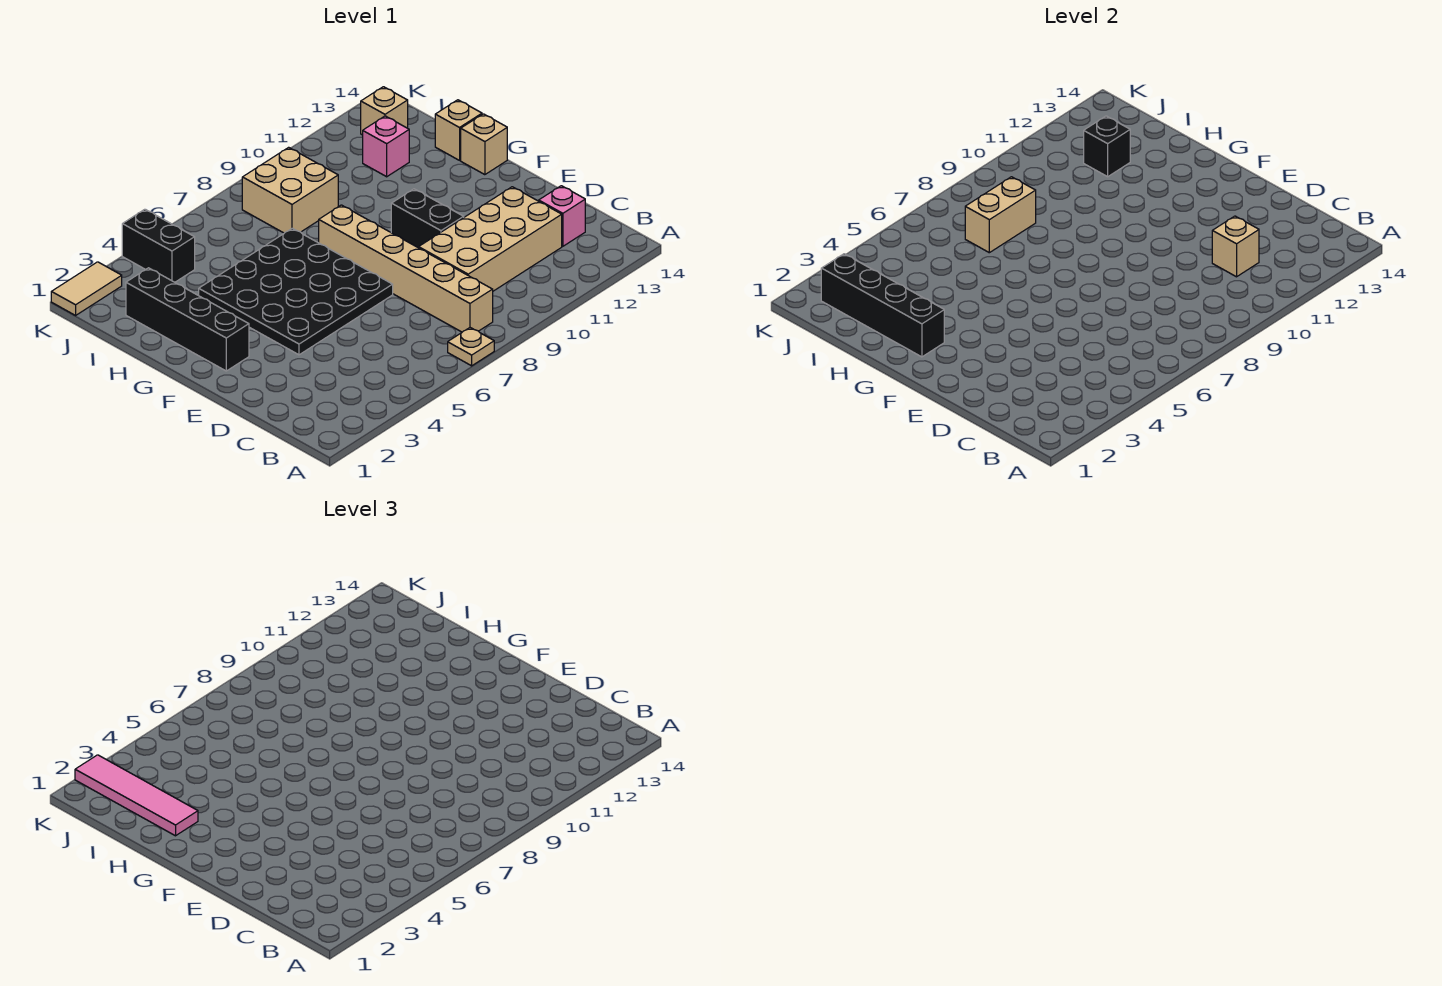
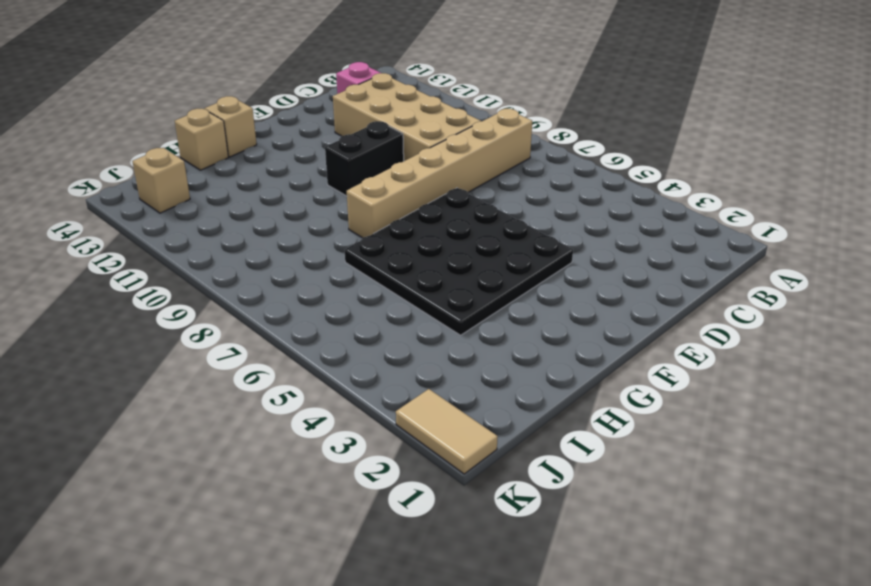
none -> tan plate A7 level 1
none -> black brick F2:I2 level 1
none -> tan brick I8:J9 level 1

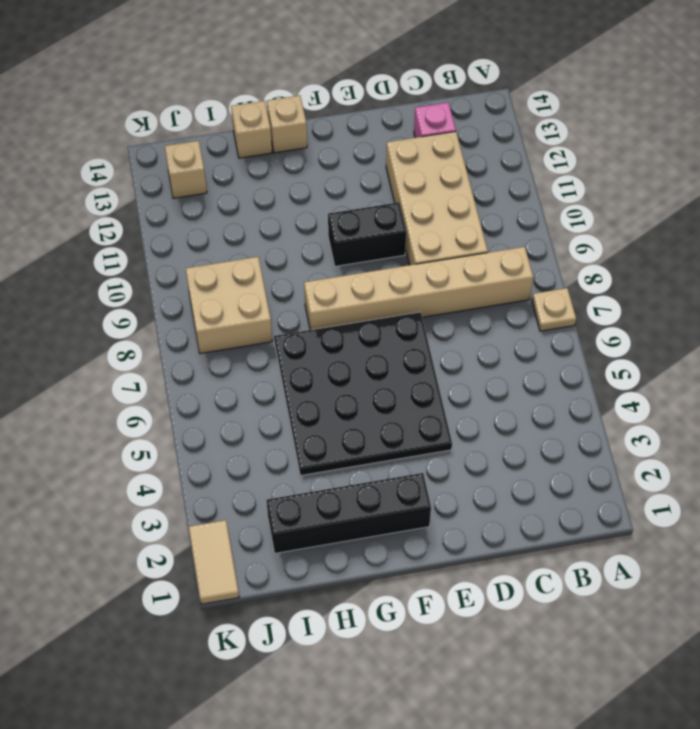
none -> pink brick I12 level 1
none -> black brick J4:K4 level 1
none -> tan brick C11 level 2

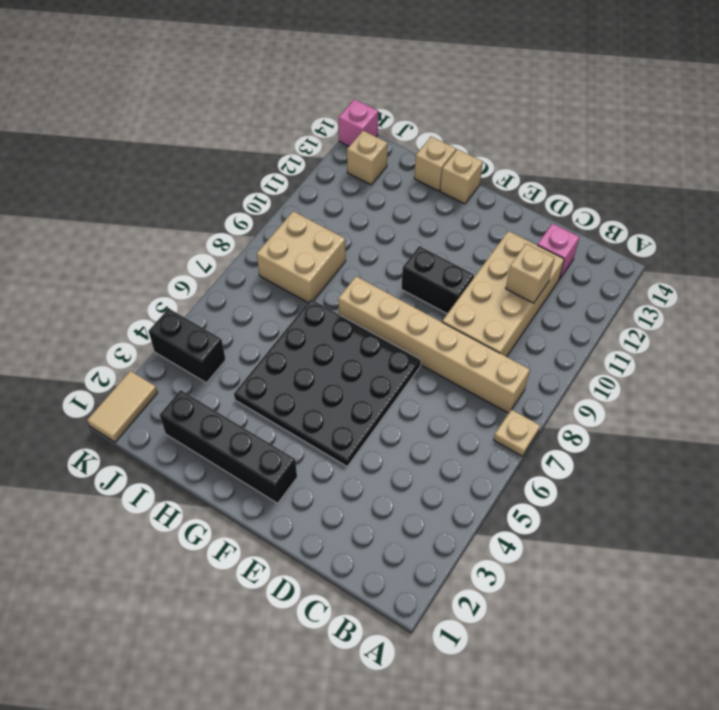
pink brick K14 level 1 -> pink brick I12 level 1
none -> black brick G2:J2 level 2
none -> tan brick I7:I8 level 2
none -> black brick I12 level 2

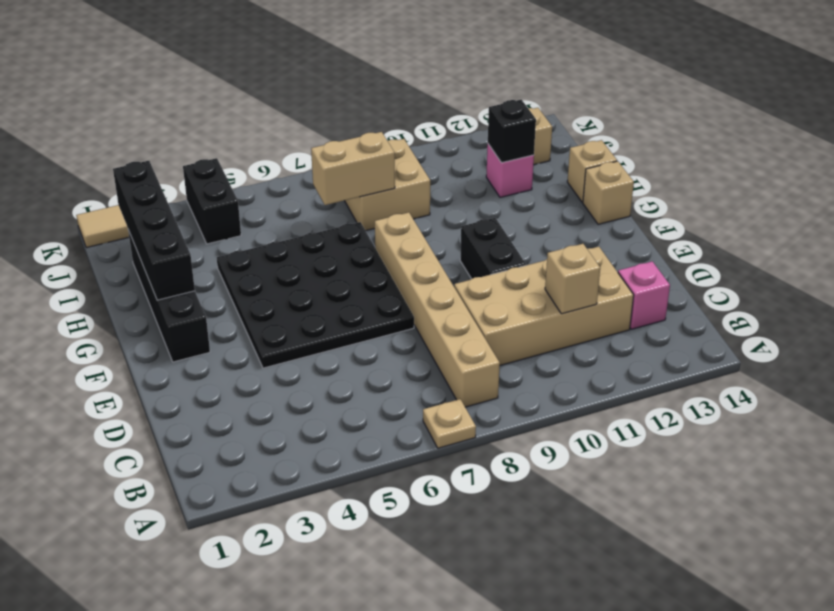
none -> pink tile H2:K2 level 3

